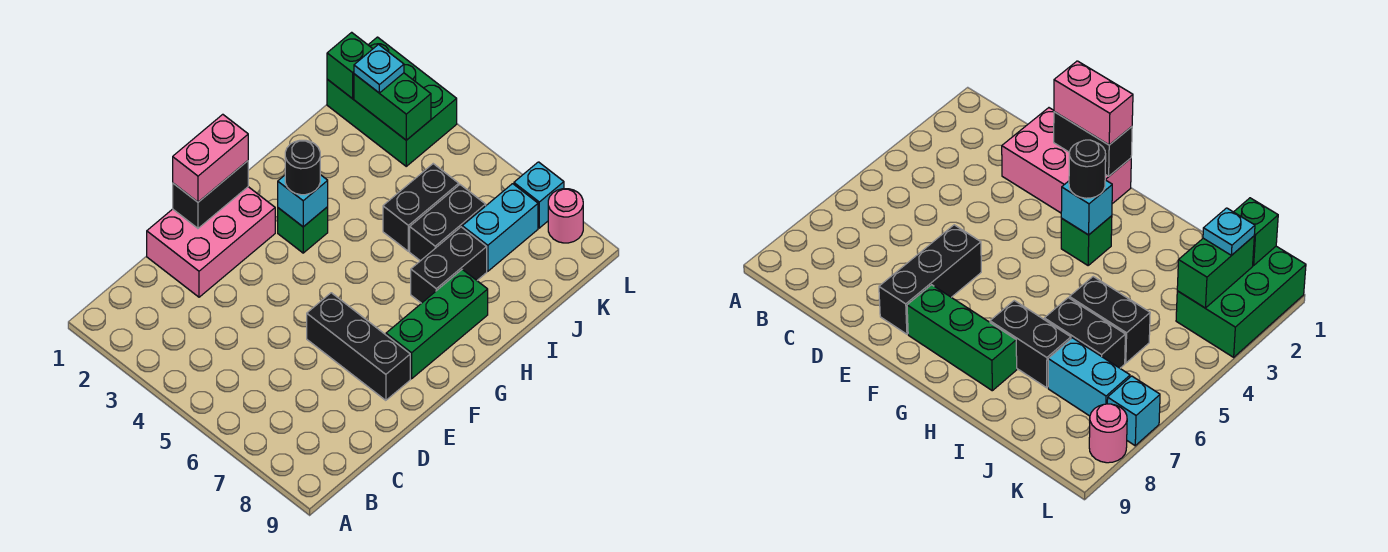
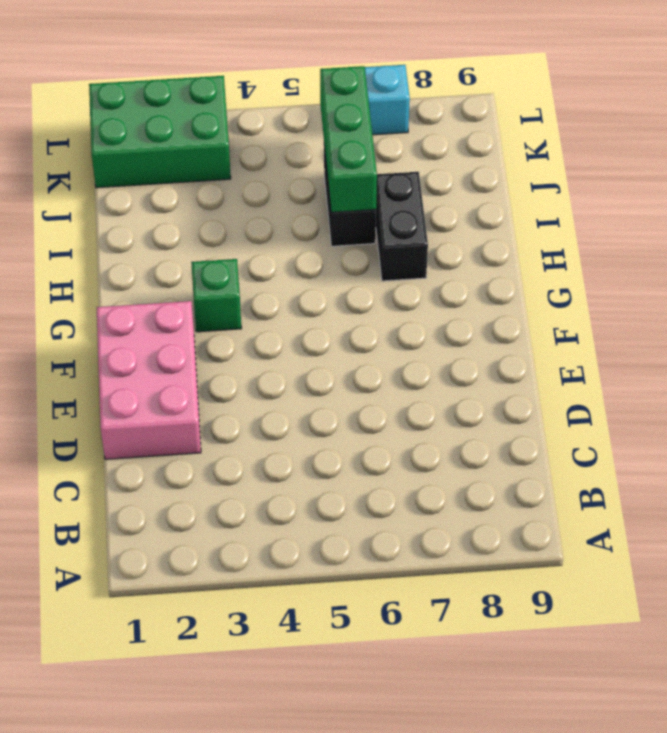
green brick I6:K6 level 2 -> green brick F8:H8 level 1
none -> black brick E6:E8 level 1
none -> black brick I5:J5 level 1
none -> cyan brick J7:K7 level 1

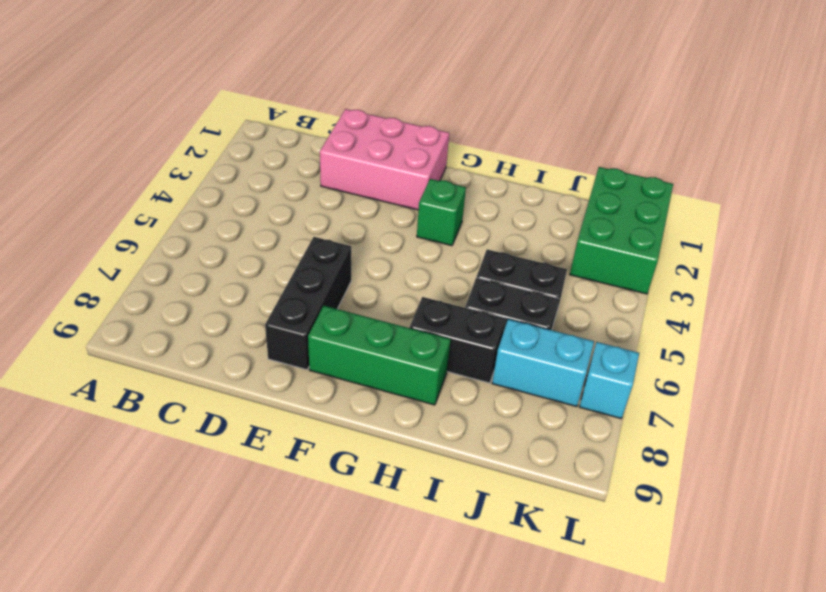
none -> pink round brick L8 level 1
none -> black brick E1:F1 level 2
none -> cyan brick G3 level 2

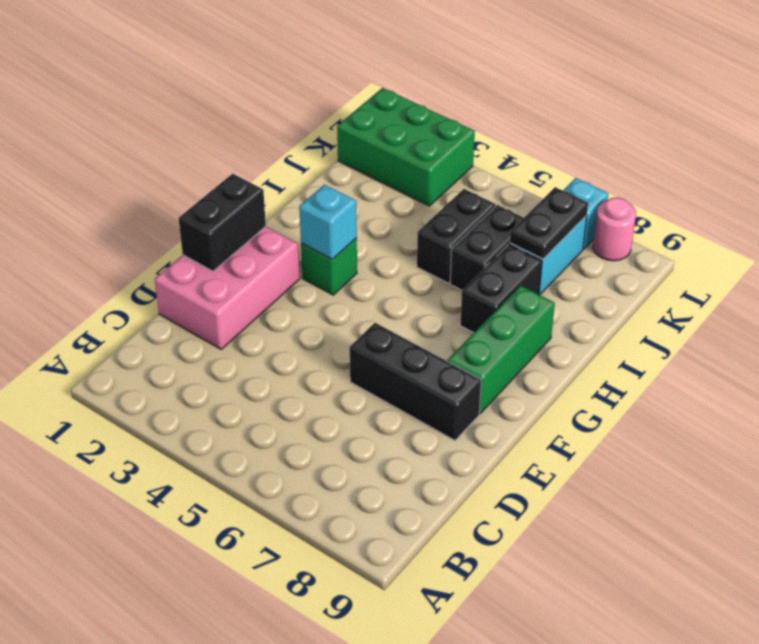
black plate J7:K7 level 2 -> none
none -> green brick K1 level 2
none -> green brick K2:K3 level 2
none -> pink brick E1:F1 level 3

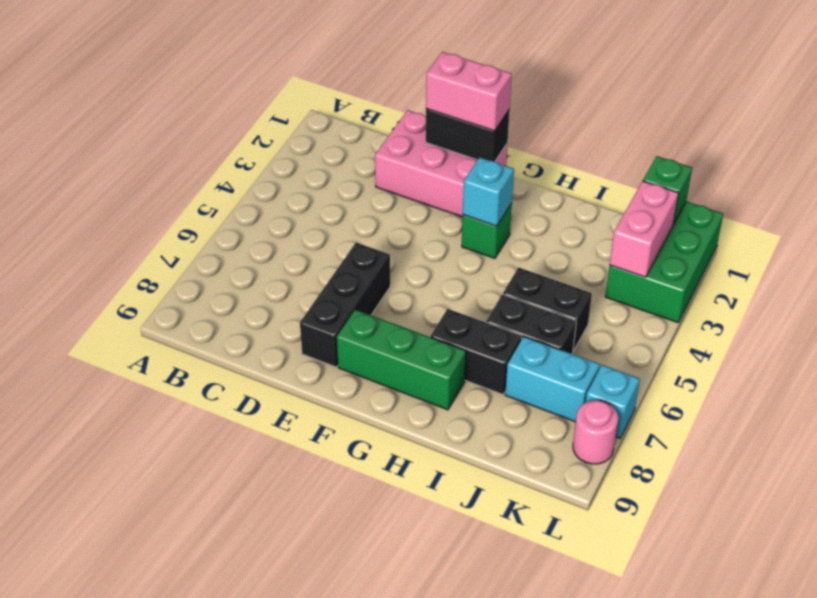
pink brick K2:K3 level 2 -> green brick K2:K3 level 2
none -> black round brick G3 level 3
none -> cyan plate K2 level 3

